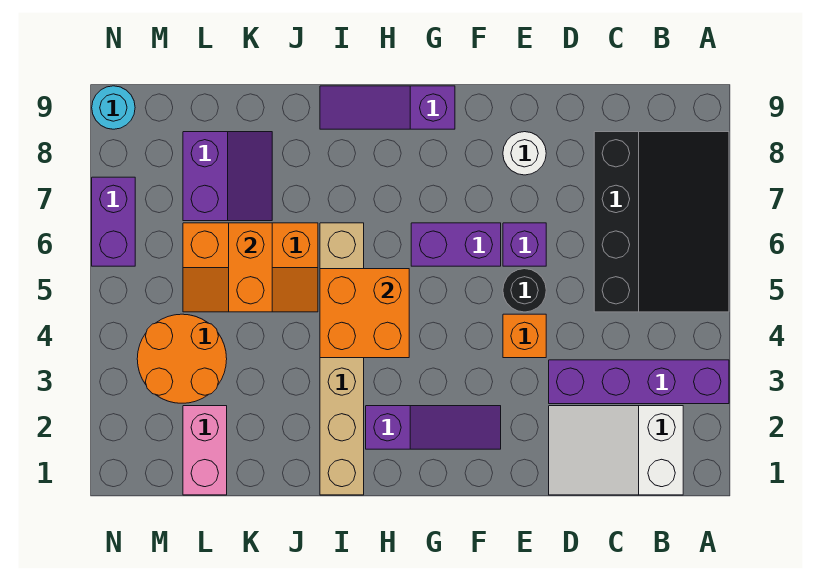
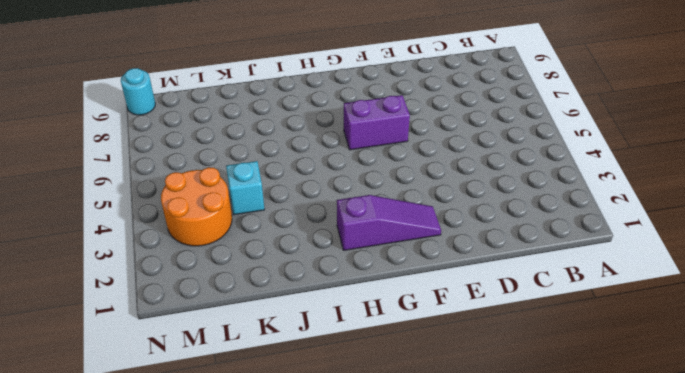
cyan brick K4 level 1 -> none
none -> purple brick A3:D3 level 1
none -> black slope A5:C8 level 1 top C
none -> white slope B1:D2 level 1 top B

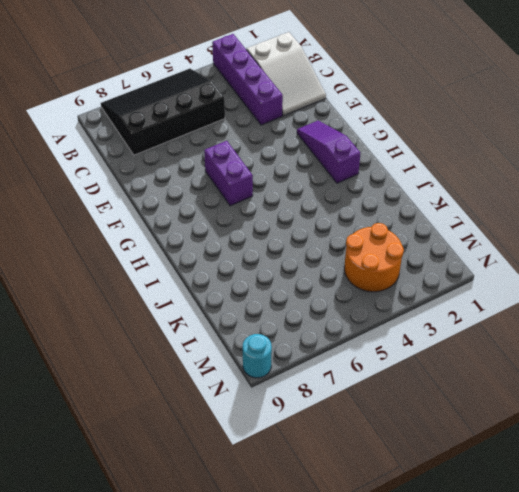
none -> orange brick E4 level 1
none -> black round brick E5 level 1
none -> purple brick E6 level 1

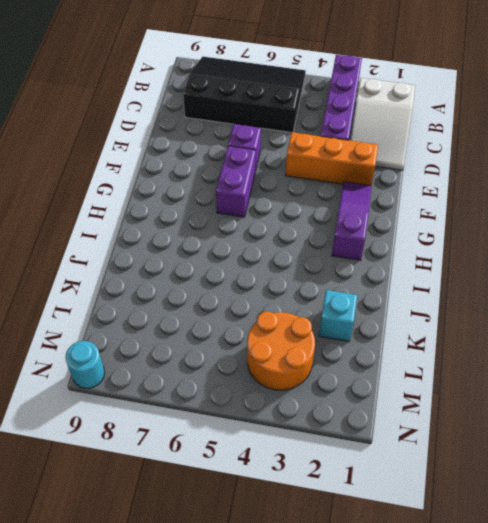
orange brick E2:E4 level 1 -> orange brick E4 level 1
cyan brick K2 level 1 -> none
none -> black round brick E5 level 1
none -> white round brick E8 level 1
none -> purple slope G9:I9 level 1 top G

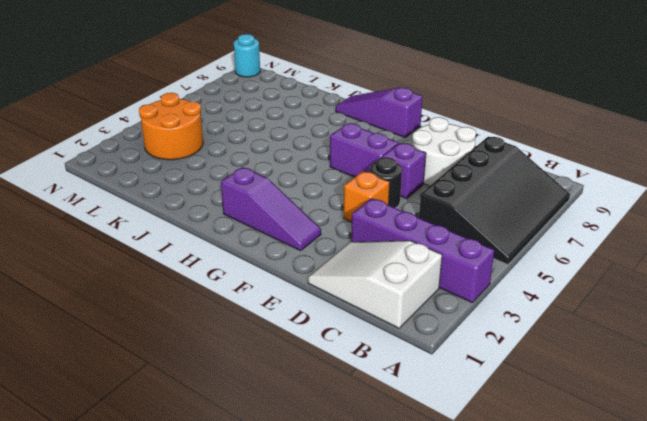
white round brick D7:E8 level 1 -> white round brick E8 level 1
none -> tan brick I1:I6 level 1
none -> orange slope J5:L6 level 1 top 6
none -> purple slope K7:L8 level 1 top L

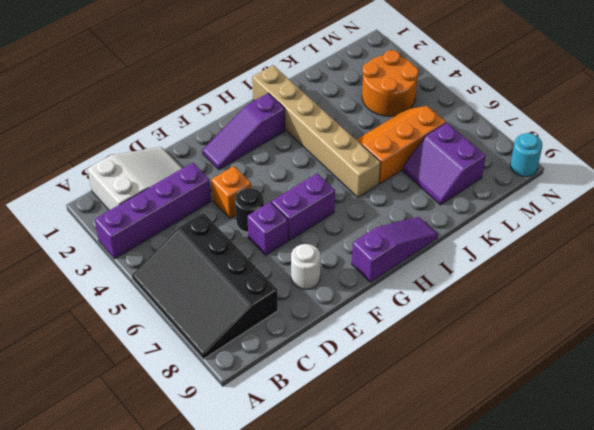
none -> pink brick L1:L2 level 1
none -> purple brick N6:N7 level 1
none -> orange brick H4:I5 level 2

